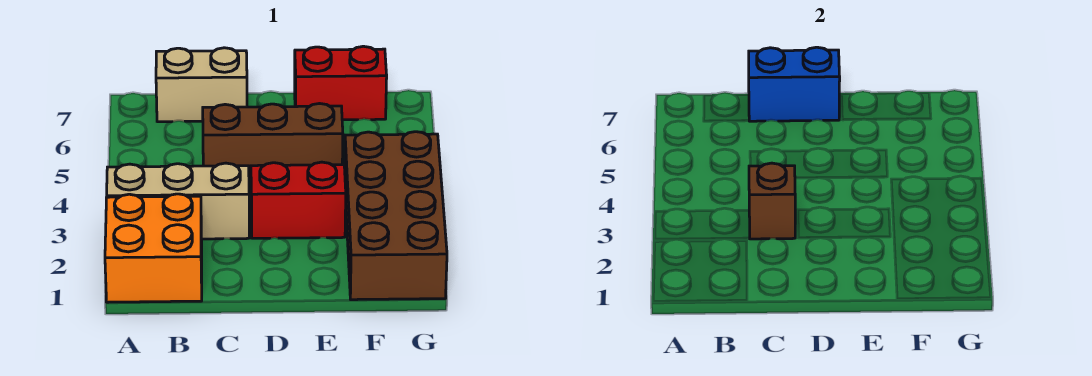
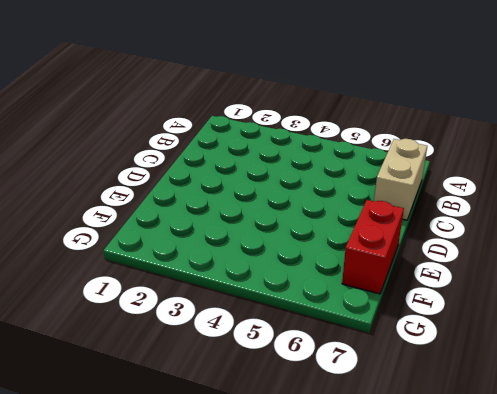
none -> orange brick A1:B2 level 1
none -> tan brick A3:C3 level 1

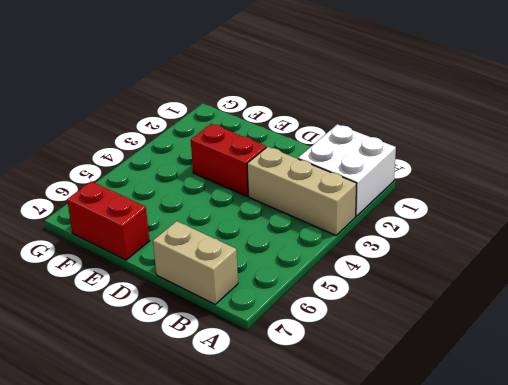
white brick A1:B2 level 1 -> orange brick A1:B2 level 1
none -> brown brick C5:E5 level 1
none -> brown brick F1:G4 level 1

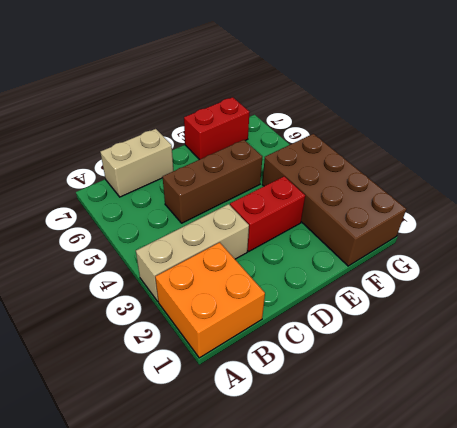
none -> brown brick C3 level 2
none -> blue brick C7:D7 level 2

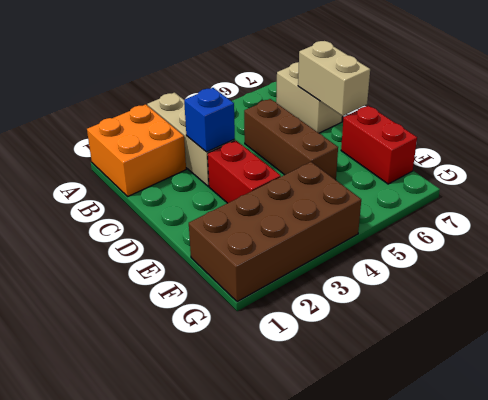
blue brick C3 level 2 -> brown brick C3 level 2
tan brick C7:D7 level 2 -> blue brick C7:D7 level 2

